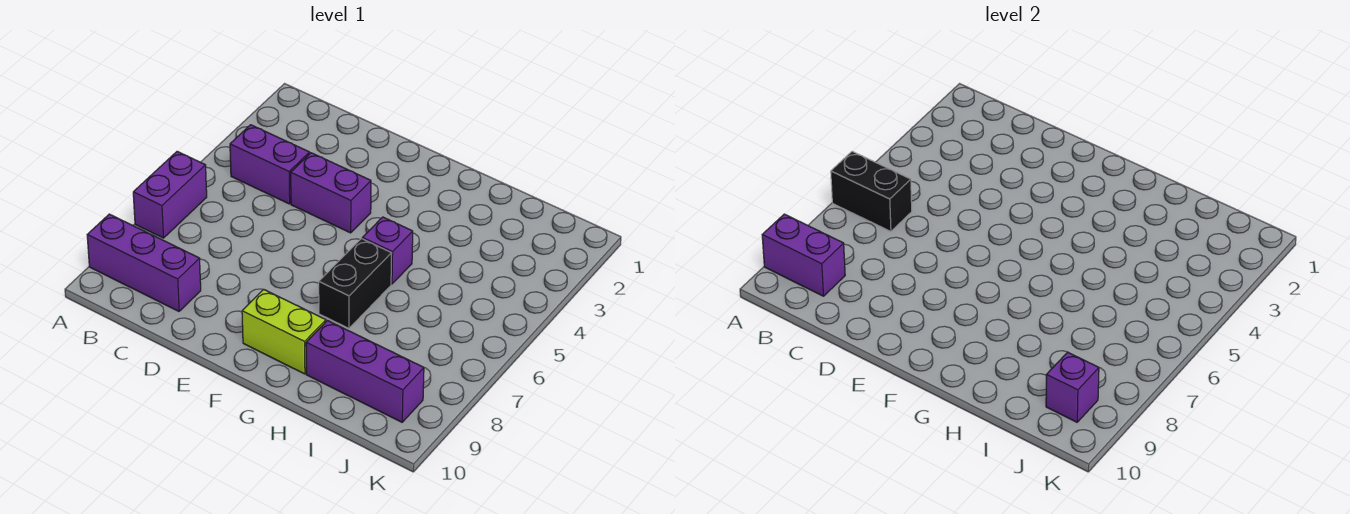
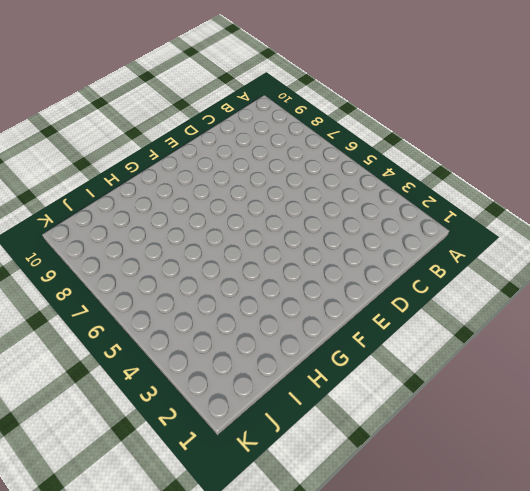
none -> purple brick A6:A7 level 1
none -> purple brick A9:C9 level 1

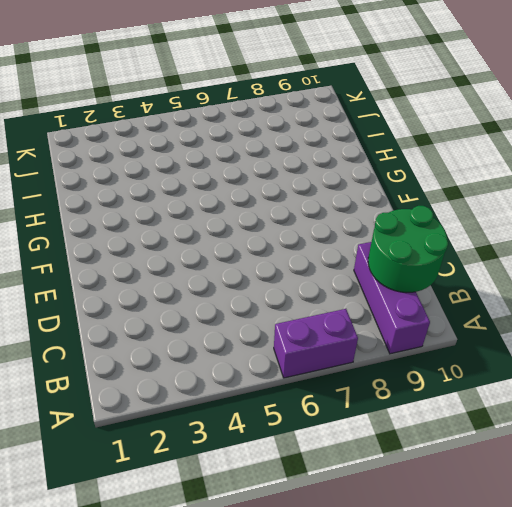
green round brick B9:C10 level 2 -> purple brick A9:B9 level 2
none -> purple brick B4:C4 level 1
none -> purple brick D4:E4 level 1

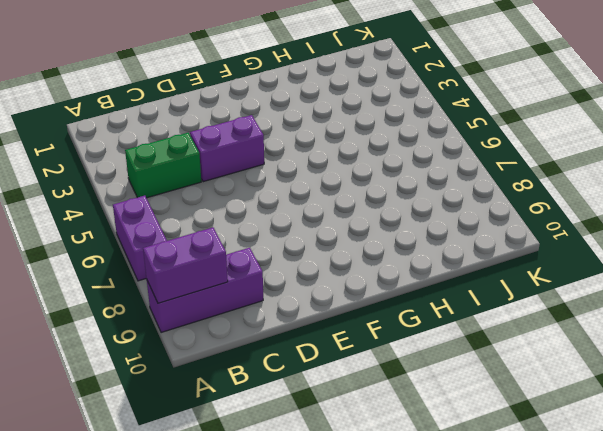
green brick B4:C4 level 1 -> purple brick B4:C4 level 1
none -> lime brick F9:G9 level 1
none -> purple brick G5 level 1

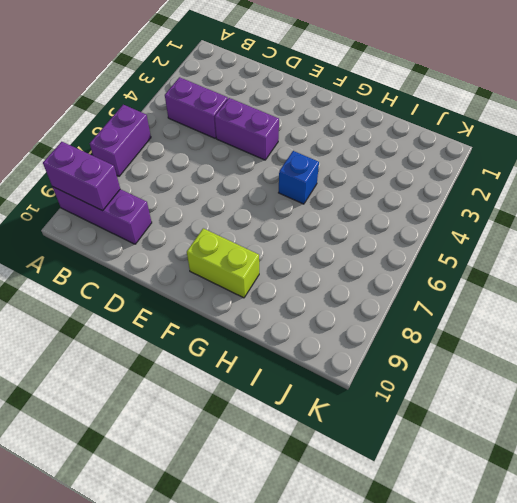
blue brick G5 level 1 -> purple brick G5 level 1
none -> black brick G6:G7 level 1
none -> purple brick H9:J9 level 1

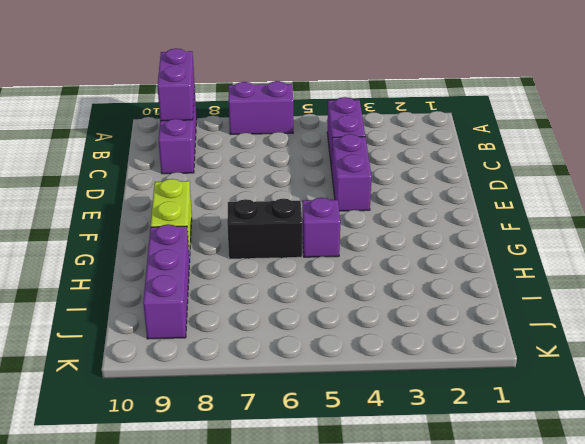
none -> black brick A6:B6 level 2
none -> purple brick J9 level 2

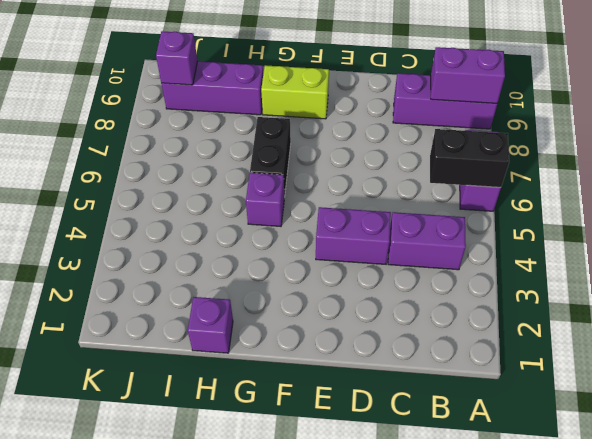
purple brick H1 level 1 -> none

